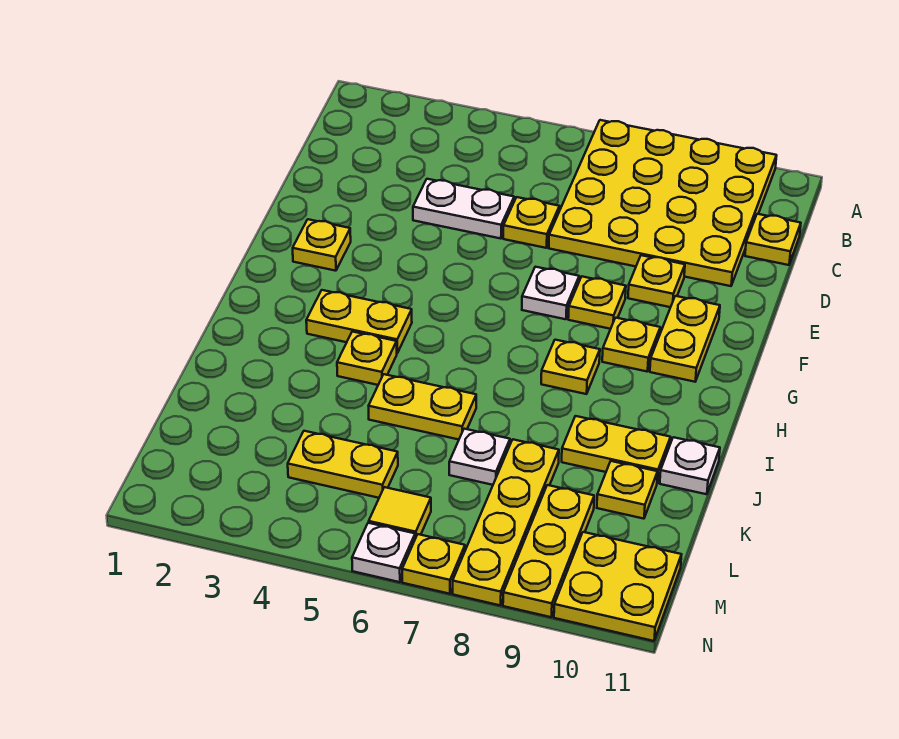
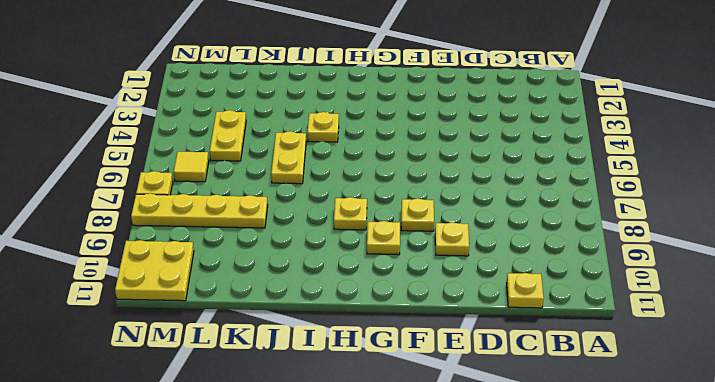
none -> yellow plate A7:D10 level 1
none -> white plate D4:D5 level 1
none -> yellow plate D6 level 1

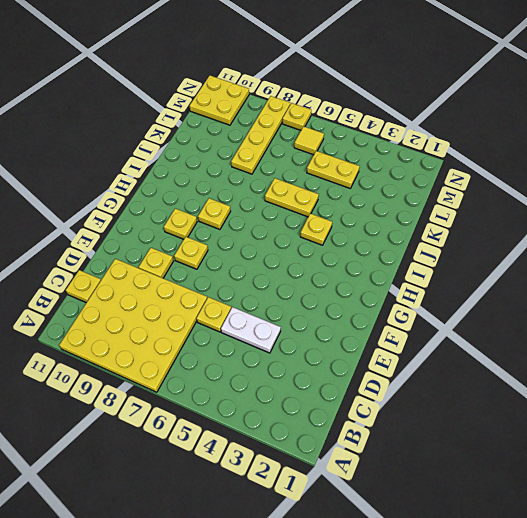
none -> yellow plate F2 level 1
none -> white plate F7 level 1
none -> yellow plate F10:G10 level 1

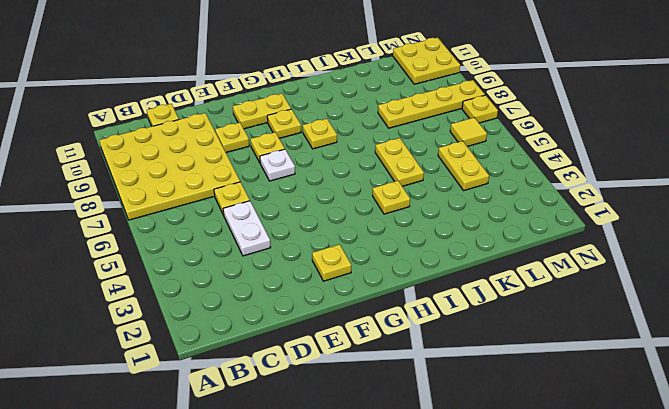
none -> yellow plate H3:H4 level 1
none -> yellow plate J9:J10 level 1
none -> white plate J11 level 1

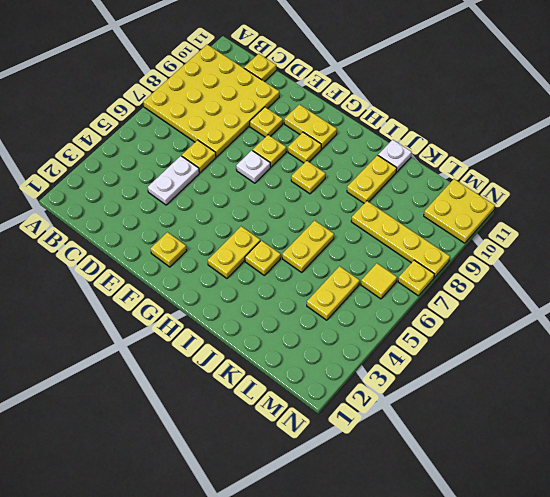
none -> white plate K7 level 1
none -> yellow plate K10 level 1
none -> yellow plate L9:N9 level 1

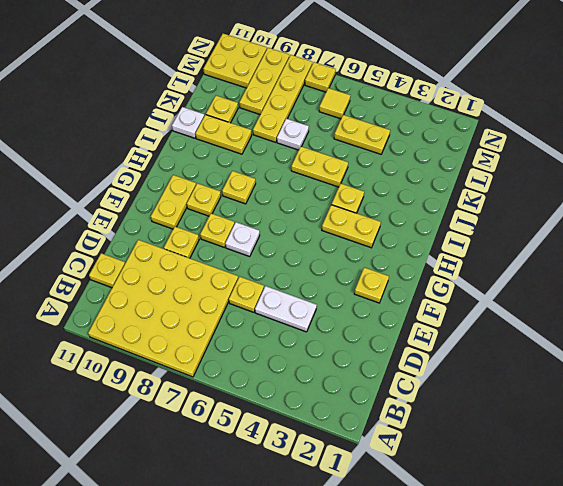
none -> white plate N6 level 1

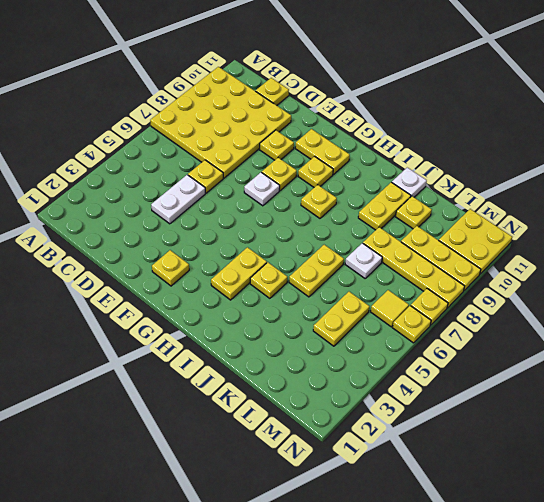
yellow plate N6 level 1 -> white plate N6 level 1

